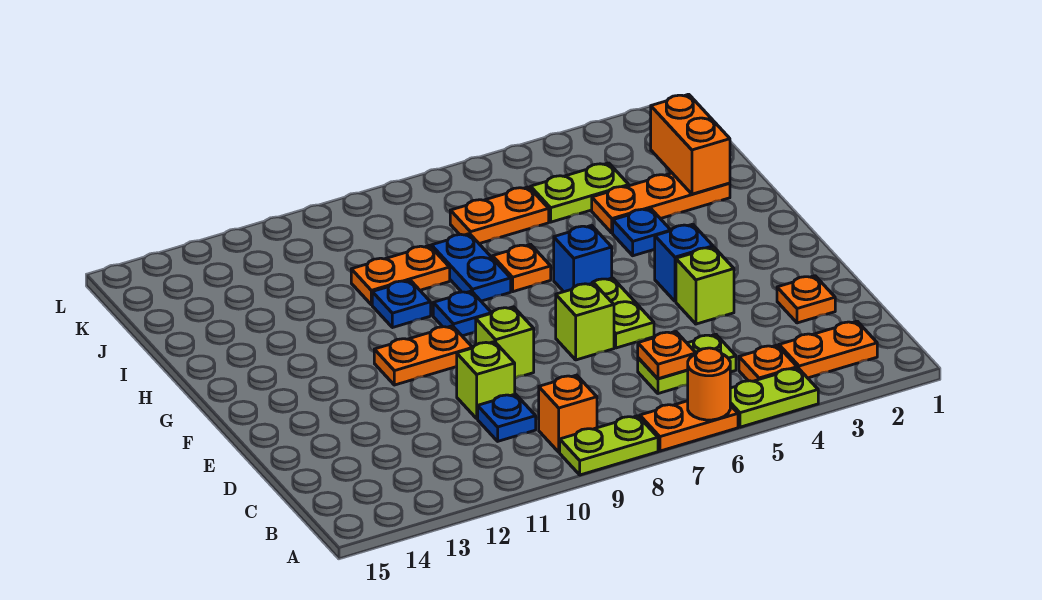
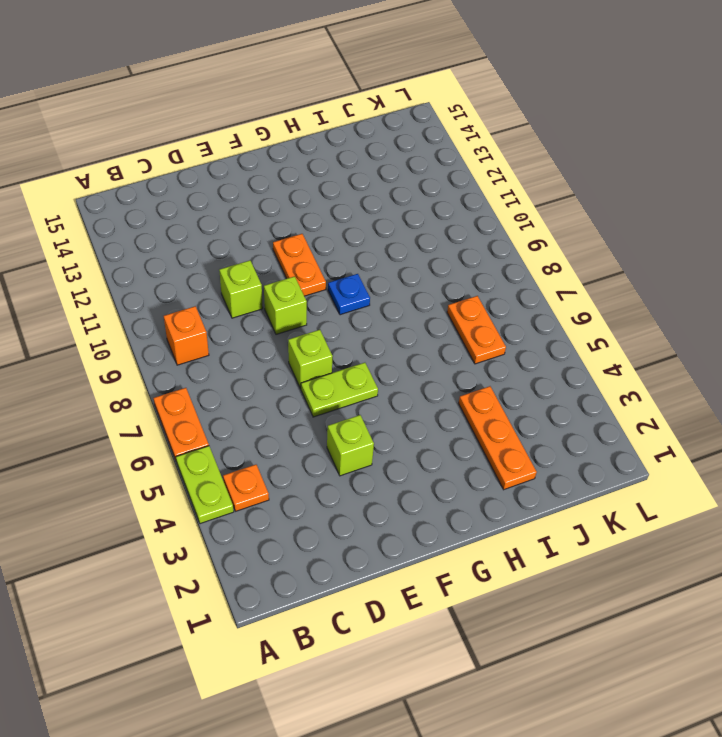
none -> lime plate A8:A9 level 1
none -> orange plate B2:B3 level 1
none -> lime plate C5:C6 level 1

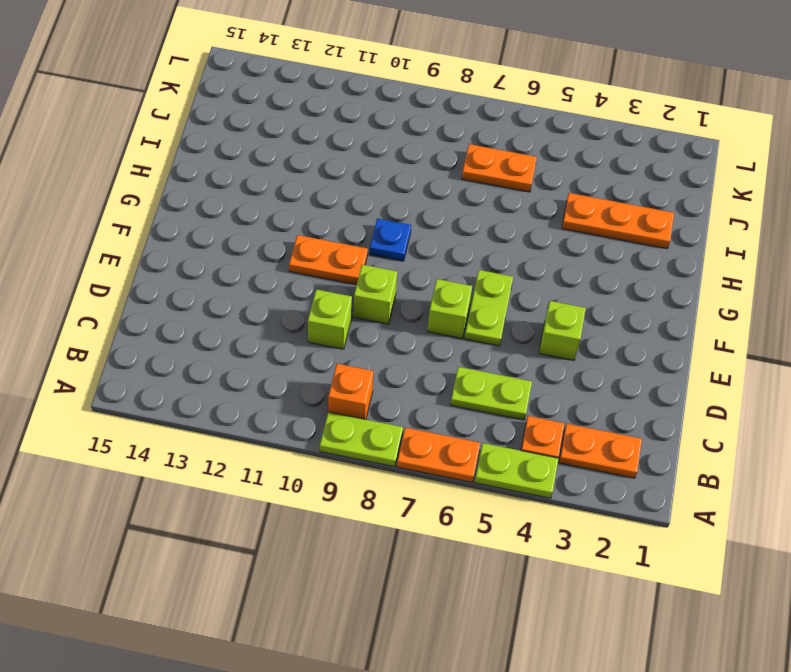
none -> blue plate C10 level 1
none -> orange plate D2 level 1
none -> blue brick F4 level 1

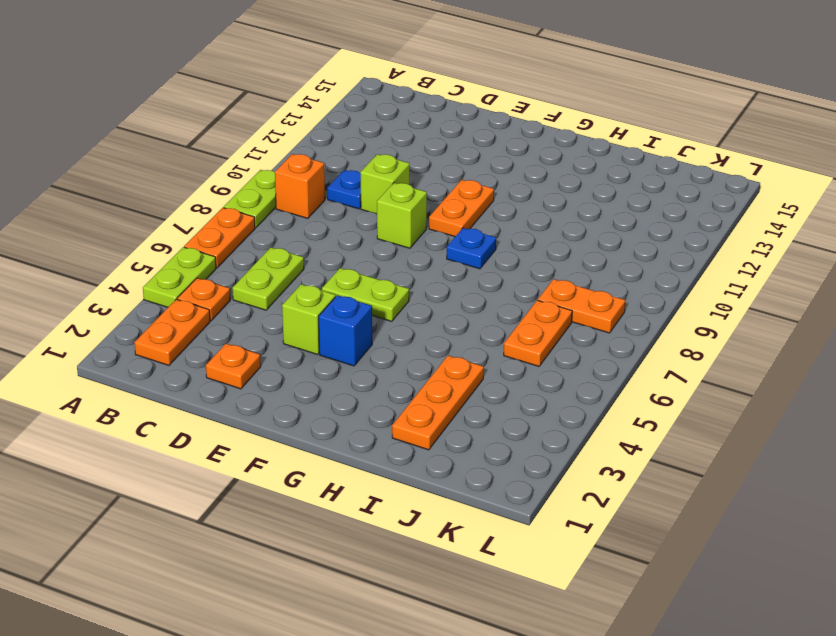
orange plate J8:K8 level 1 -> orange plate I9:I10 level 1
none -> lime brick E7 level 1
none -> blue brick G6 level 1
none -> blue plate H4 level 1

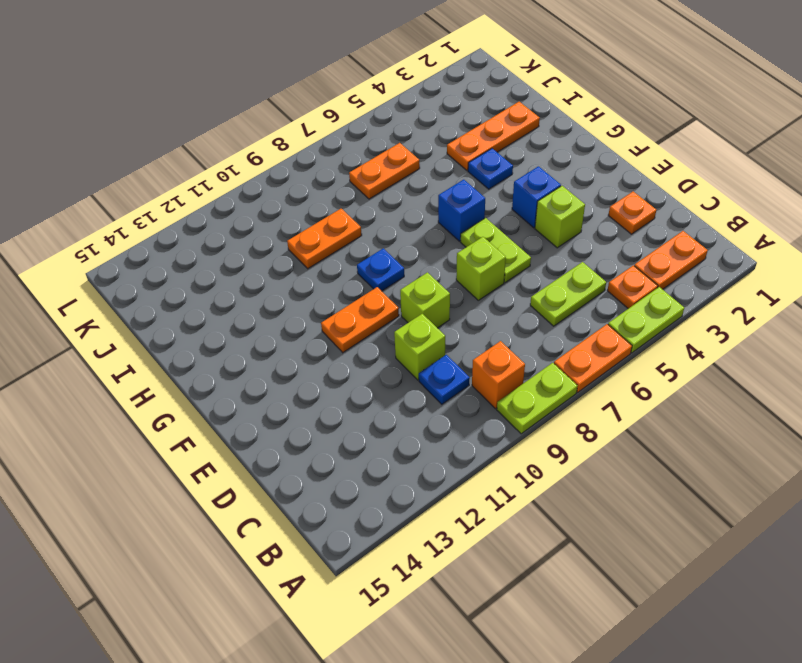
none -> orange plate H7 level 1
none -> blue plate H8:I8 level 1
none -> blue plate H10 level 1

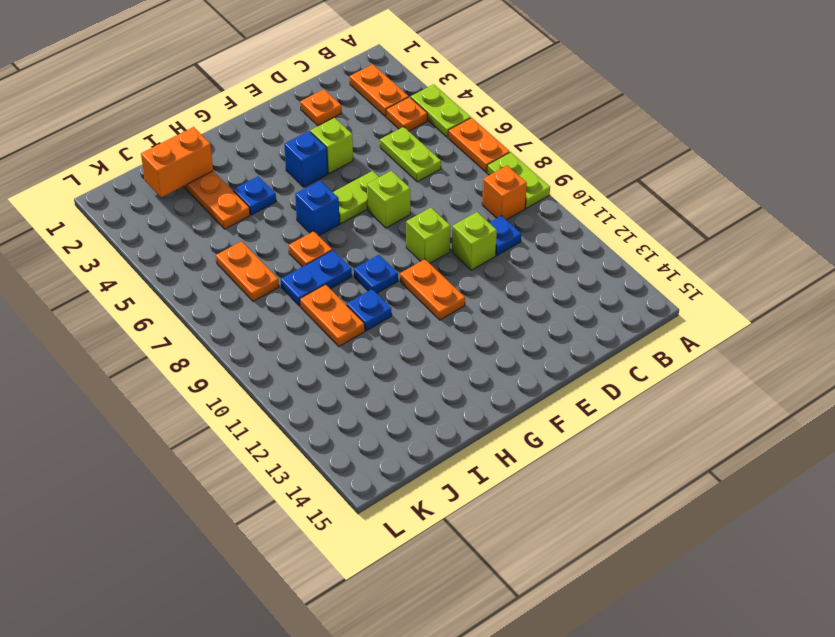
none -> lime plate J4:J5 level 1
none -> orange round brick A6 level 2
none -> orange plate C6 level 2

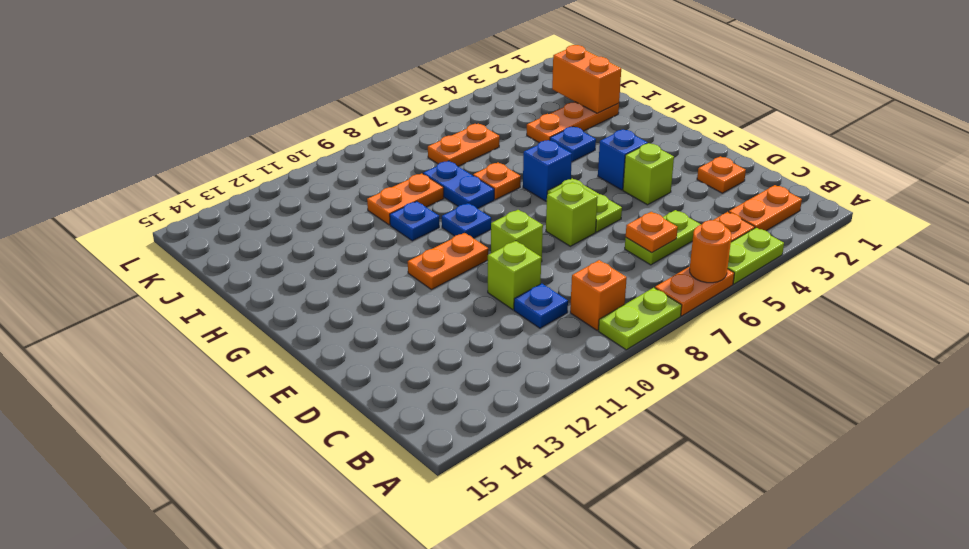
none -> lime plate J4:J5 level 1

